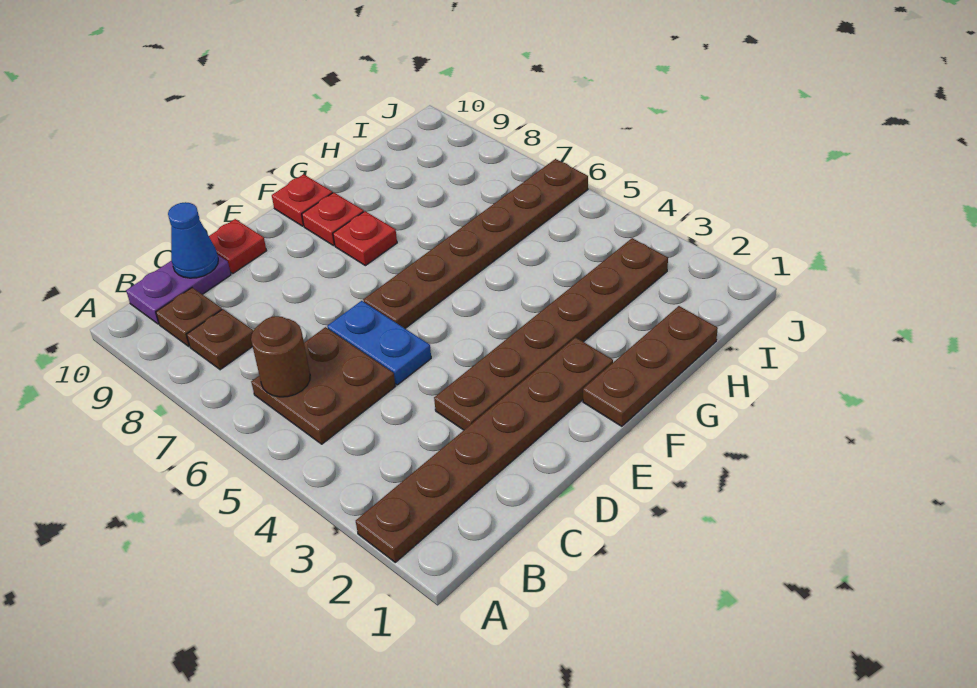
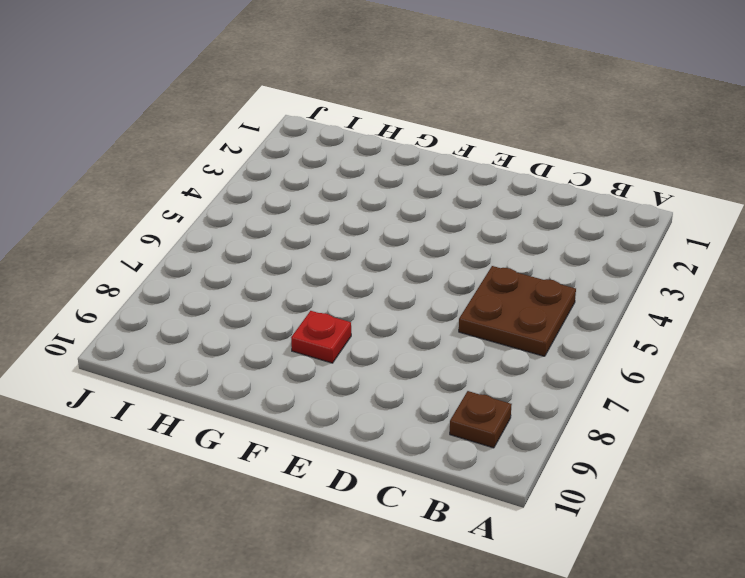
none -> brown plate A2:F2 level 1
none -> brown plate B8 level 1
none -> purple plate B10:C10 level 1

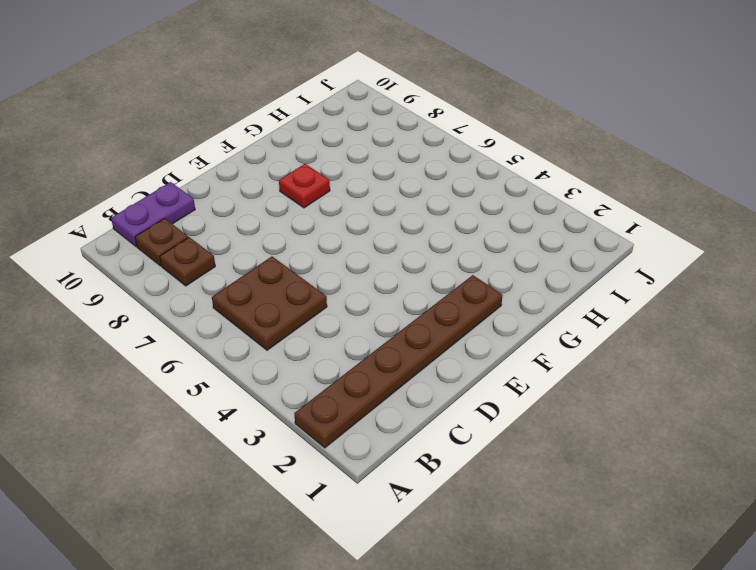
none -> brown plate D3:I3 level 1
none -> blue plate D5:D6 level 1
none -> red plate D10 level 1

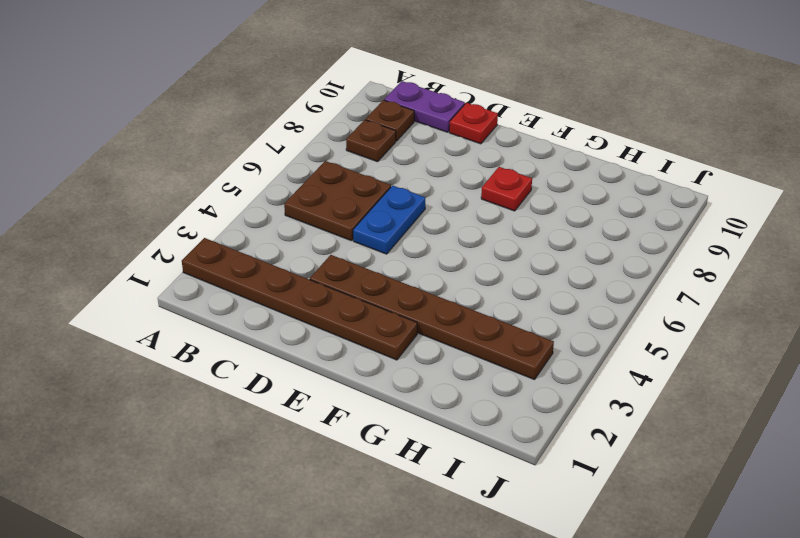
none -> brown plate E6:J6 level 1
none -> brown plate F1:H1 level 1
none -> red plate F9 level 1

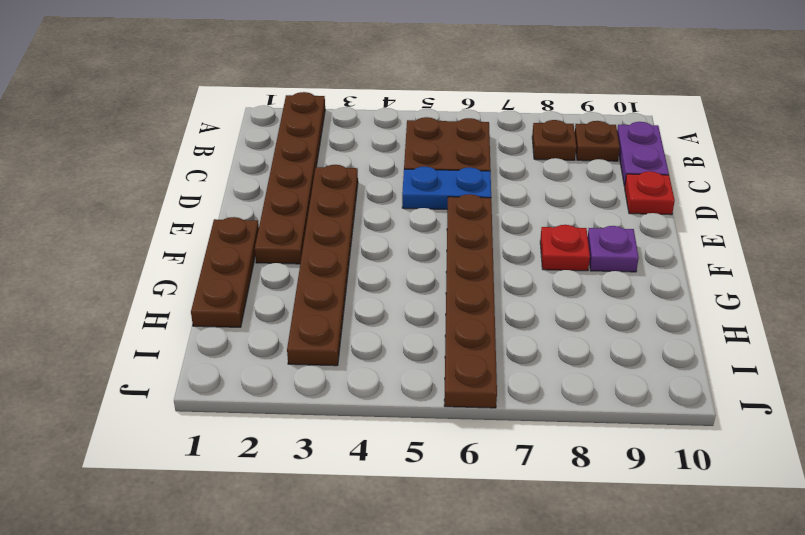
purple plate F9 level 1 -> red plate F9 level 1
none -> red plate F10 level 1
none -> brown round brick B6 level 2
none -> blue cone C10 level 2

